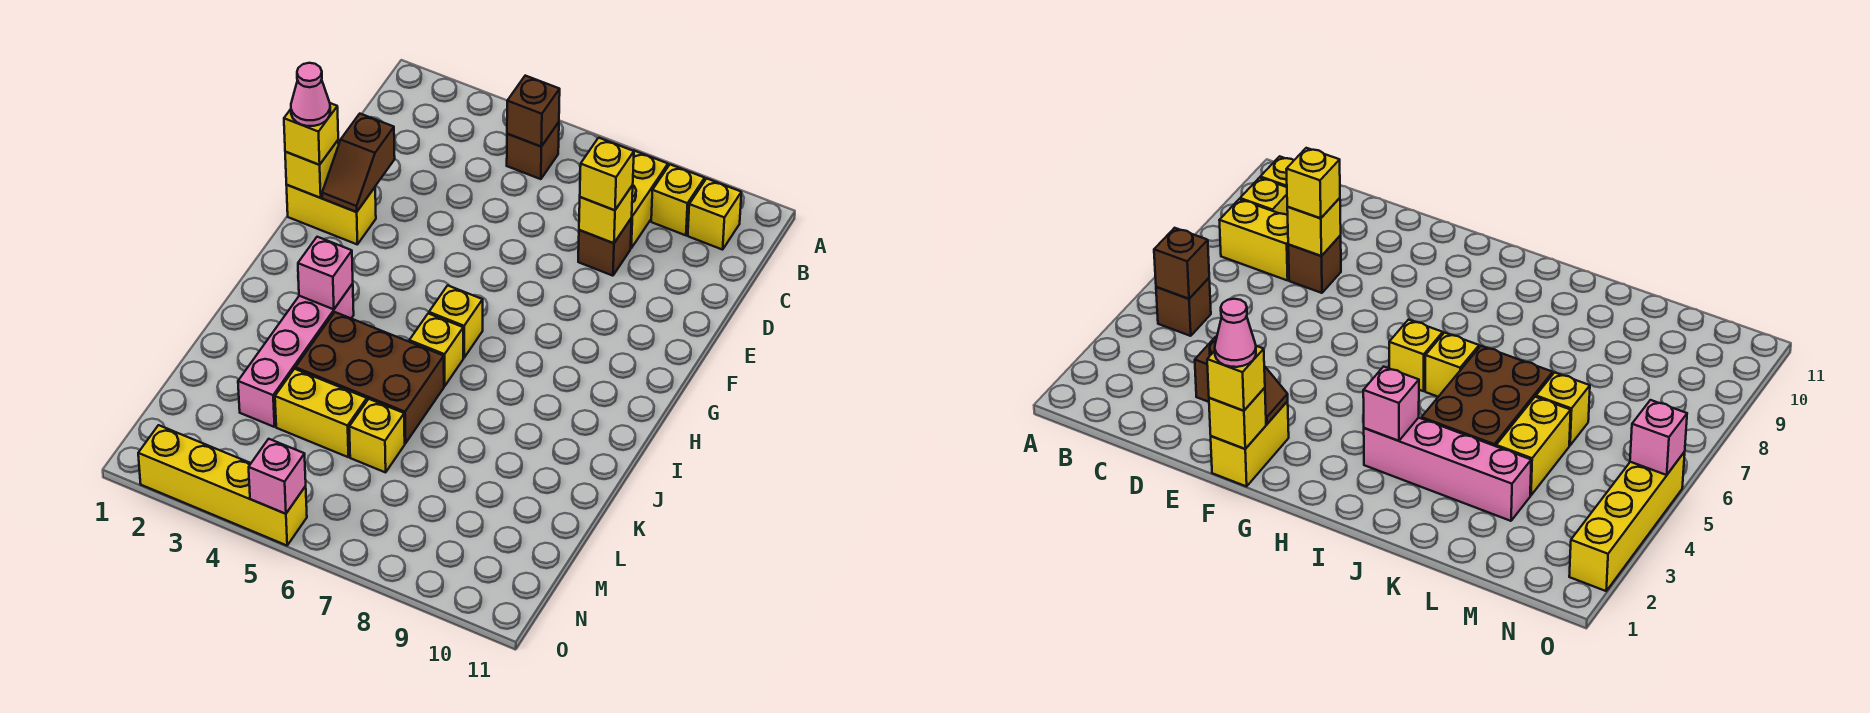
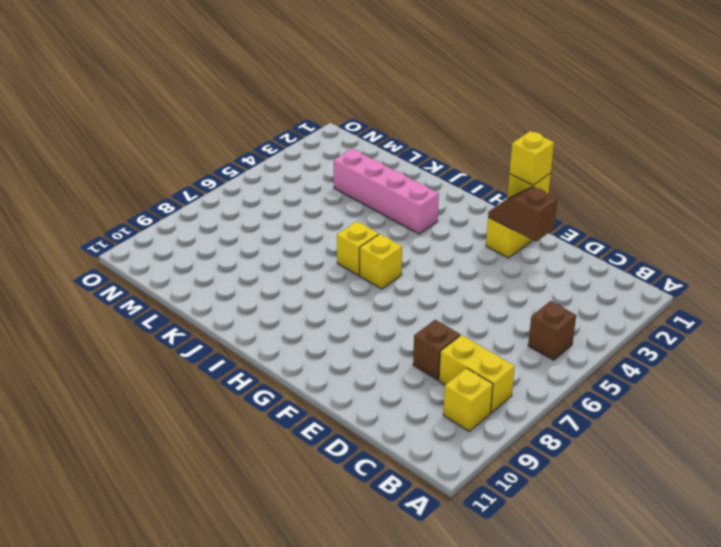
none -> yellow brick B10 level 1
none -> brown brick J4:K6 level 1
none -> yellow brick L4:L5 level 1

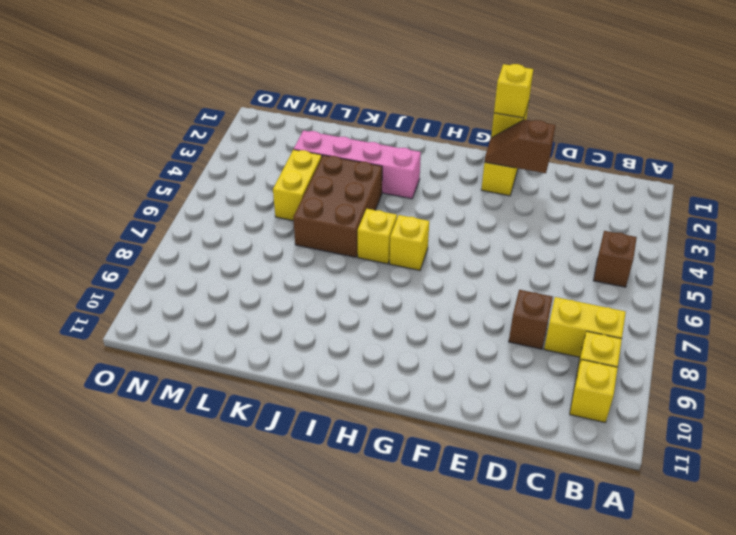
none -> yellow brick L6 level 1
none -> yellow brick O2:O5 level 1
none -> brown brick B5 level 2

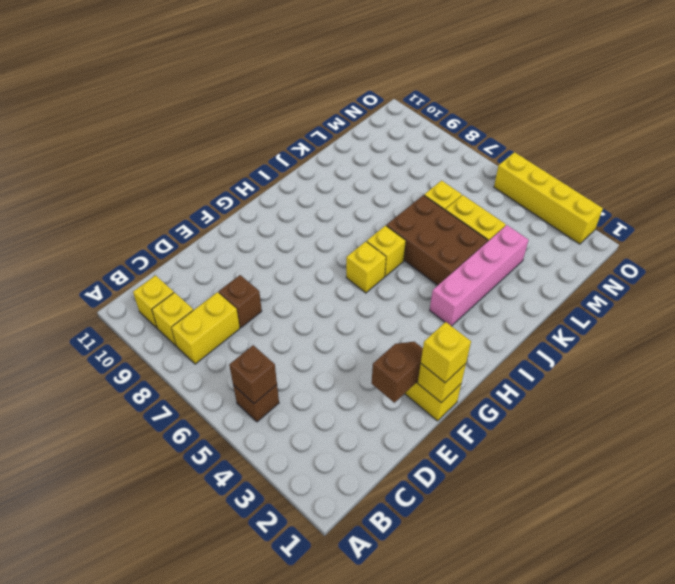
none -> yellow brick D8 level 2
none -> pink brick I3 level 2
none -> pink brick O5 level 2

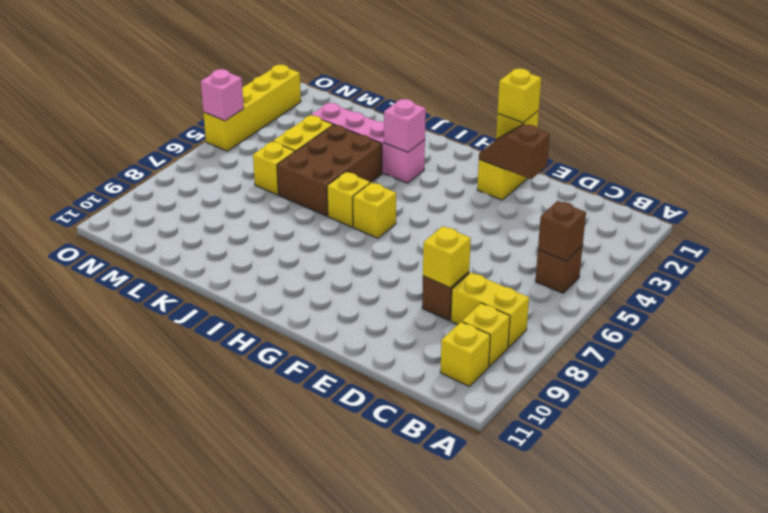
none -> yellow brick D8 level 3
none -> pink cone F1 level 4

